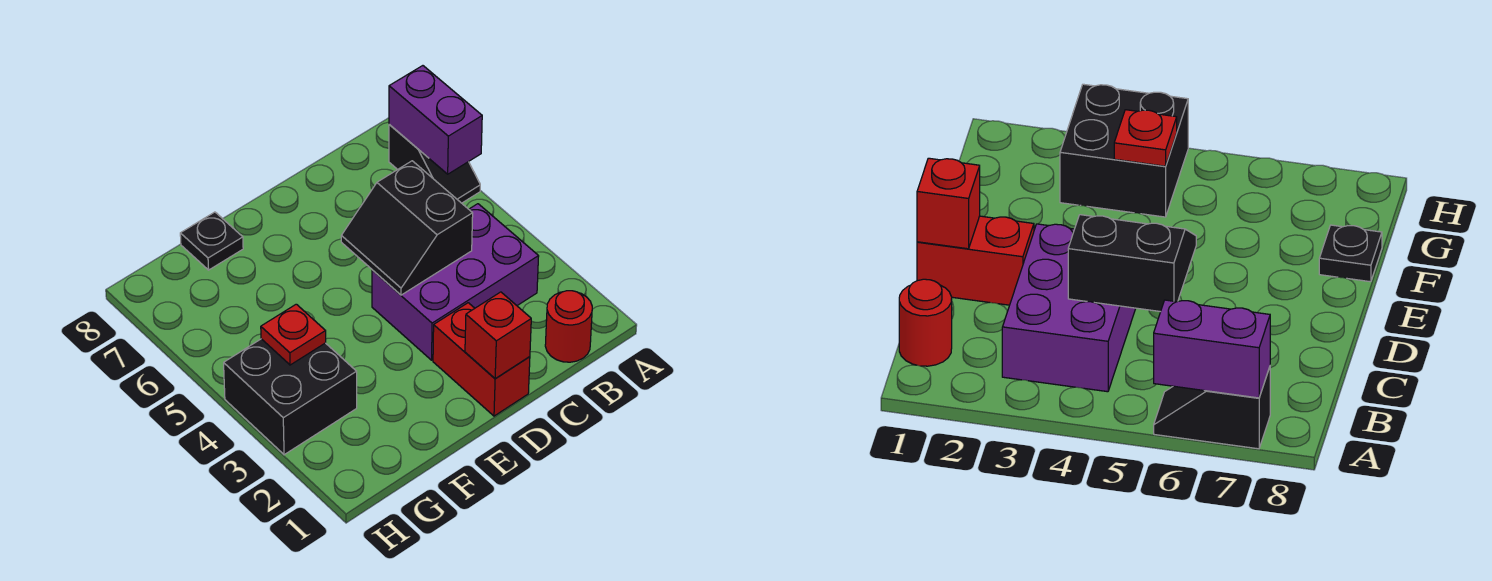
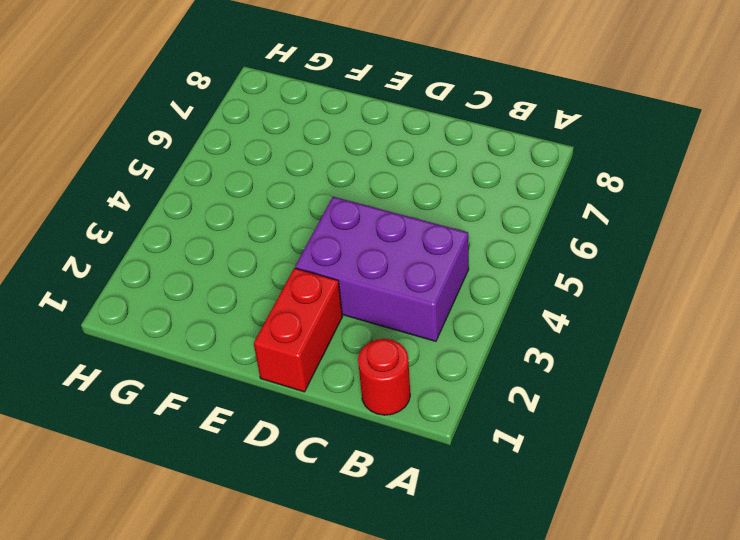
none -> black slope A6:A7 level 1 top 7
none -> black plate F8 level 1

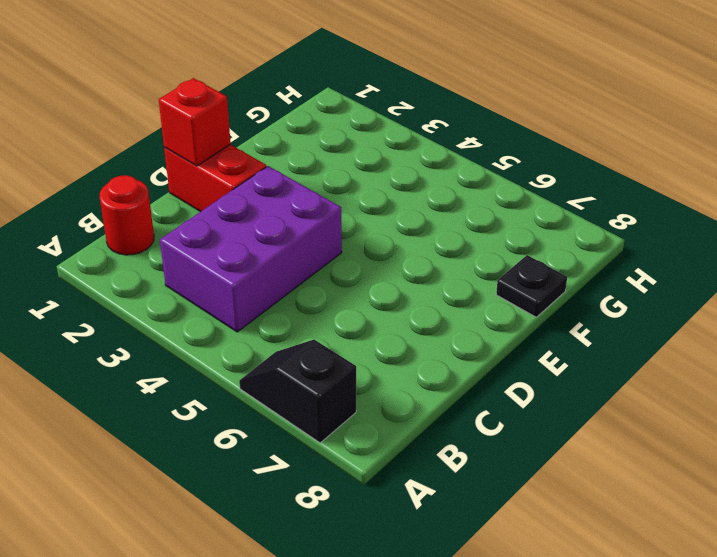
none -> black brick G3:H4 level 1
none -> purple brick A6:A7 level 2

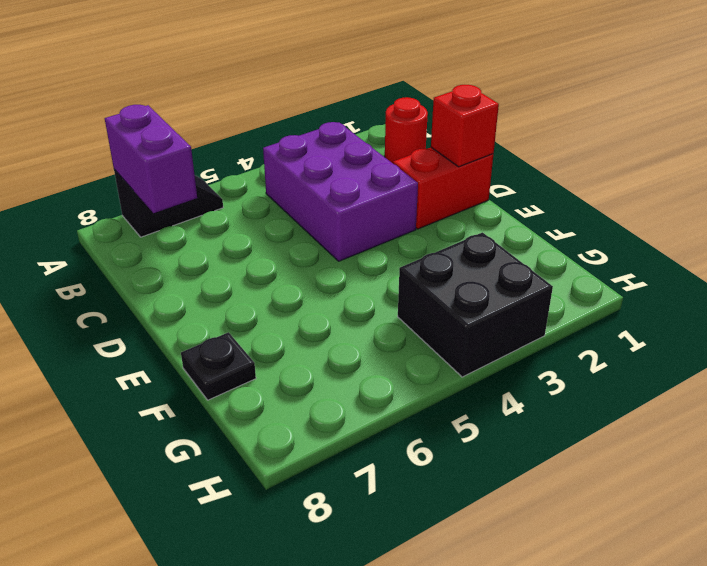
purple brick A7:B7 level 2 -> purple brick A6:A7 level 2
none -> black slope C4:D5 level 2 top C
none -> red plate G4 level 2

